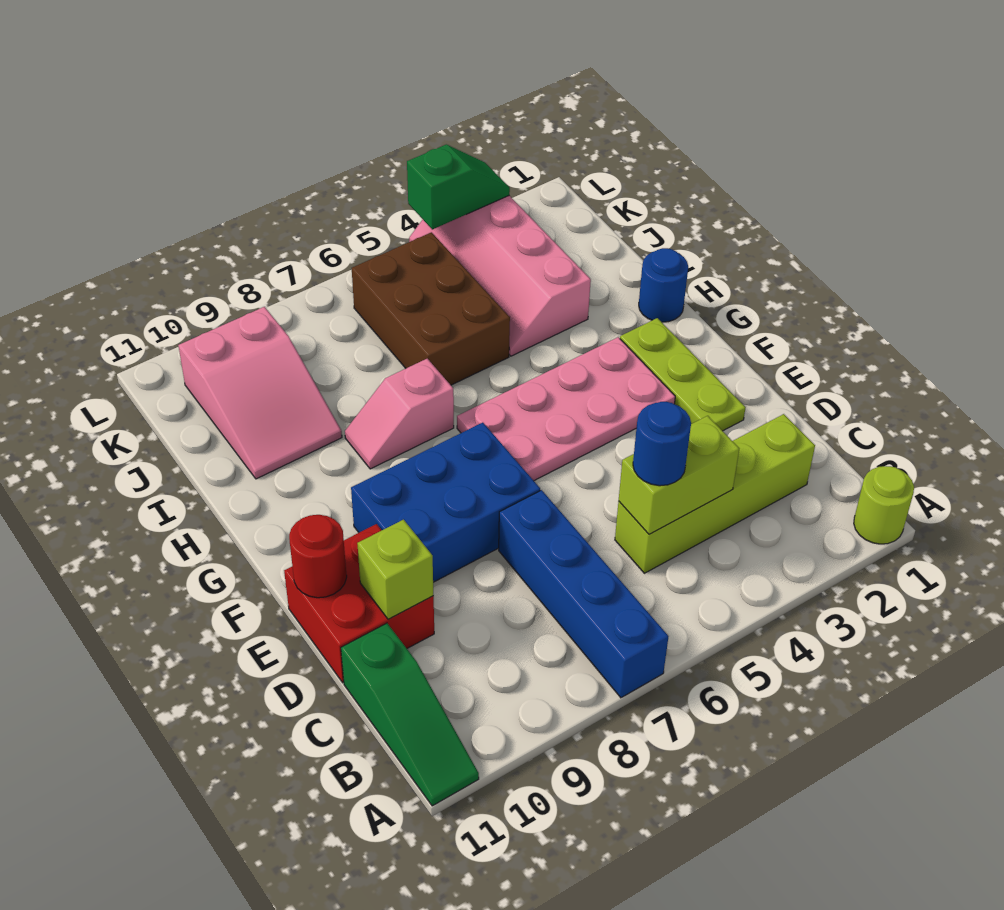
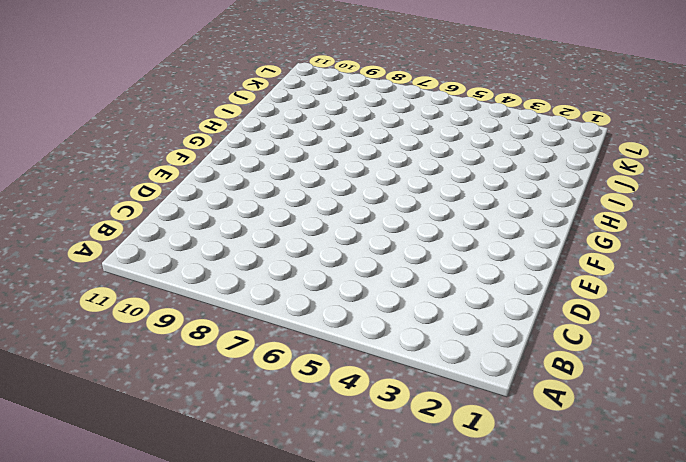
none -> lime round brick A1 level 1
none -> blue brick A7:D7 level 1
none -> green slope A11:C11 level 1 top C

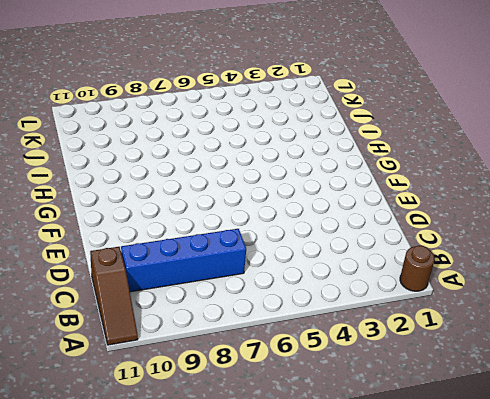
brown round brick A1 level 1 -> lime round brick A1 level 1
brown slope A11:C11 level 1 top C -> green slope A11:C11 level 1 top C
blue brick C7:C10 level 1 -> blue brick A7:D7 level 1
none -> lime brick C2:C5 level 1
none -> red brick D10:E11 level 1
none -> lime plate E2:G2 level 1

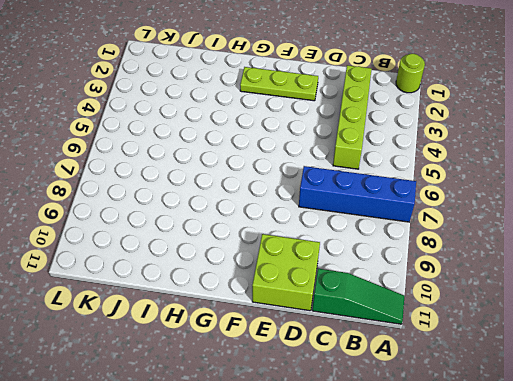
lime brick D10:E11 level 1 -> red brick D10:E11 level 1
none -> blue brick E7:F9 level 1
none -> pink plate F3:G6 level 1
none -> blue round brick H1 level 1

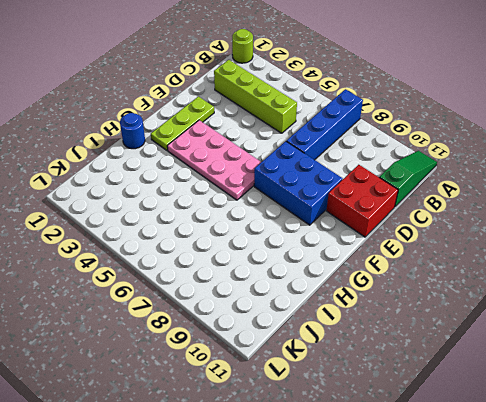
none -> pink slope H7:H8 level 1 top 7
none -> pink slope I3:L4 level 1 top 3
none -> brown brick I5:K6 level 1

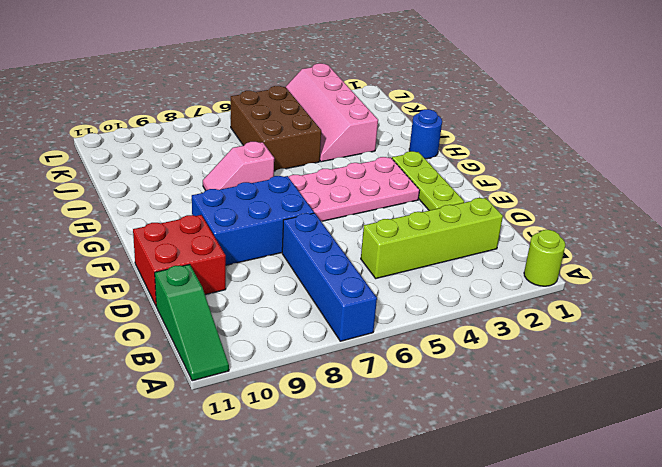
none -> pink slope I9:K10 level 1 top K
none -> lime brick C4:C5 level 2
none -> lime brick D10 level 2

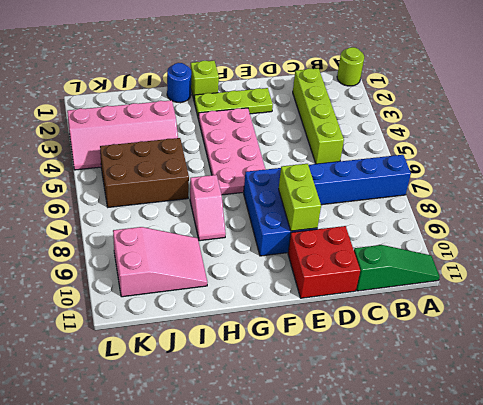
lime brick E8:E9 level 2 -> lime brick C4:C5 level 2
lime brick G1 level 1 -> lime brick D10 level 2
none -> red round brick E11 level 2
none -> green slope L3:L4 level 2 top 4
none -> blue round brick C5 level 3

